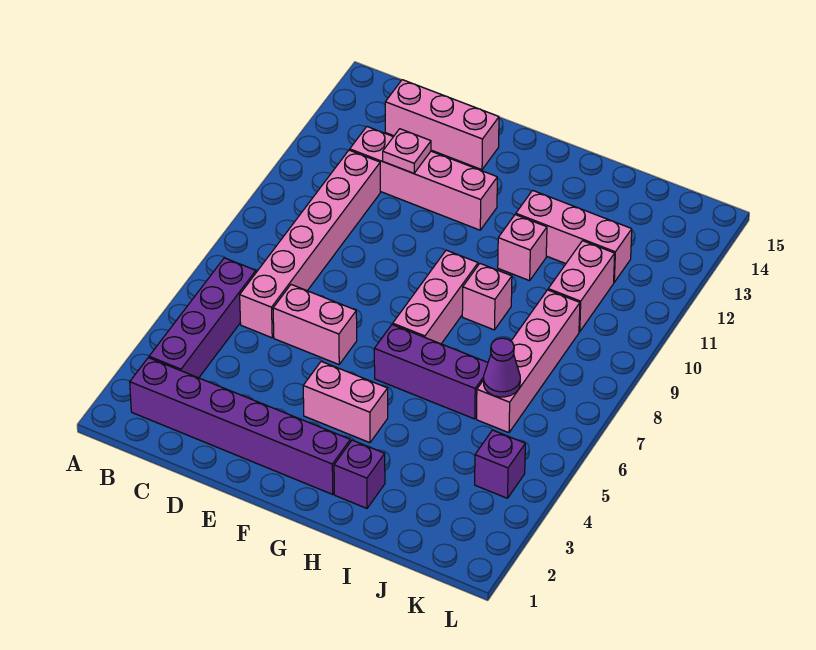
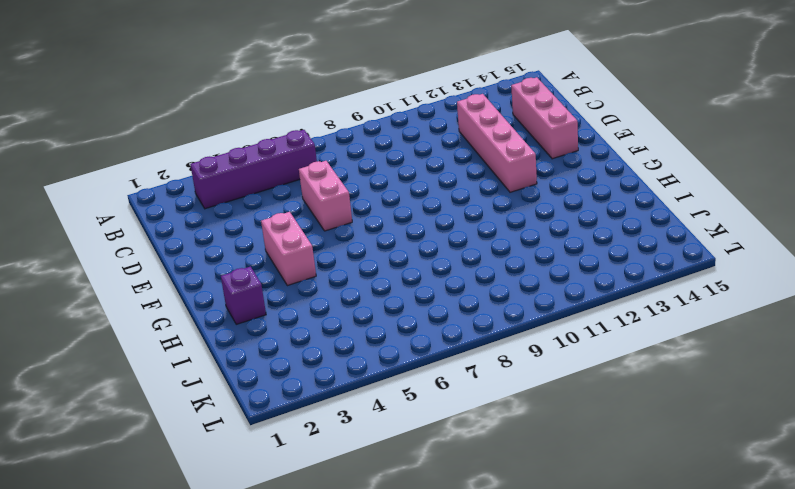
none -> purple brick B2:G2 level 1
none -> pink brick C6:C11 level 1
none -> purple brick G6:I6 level 1

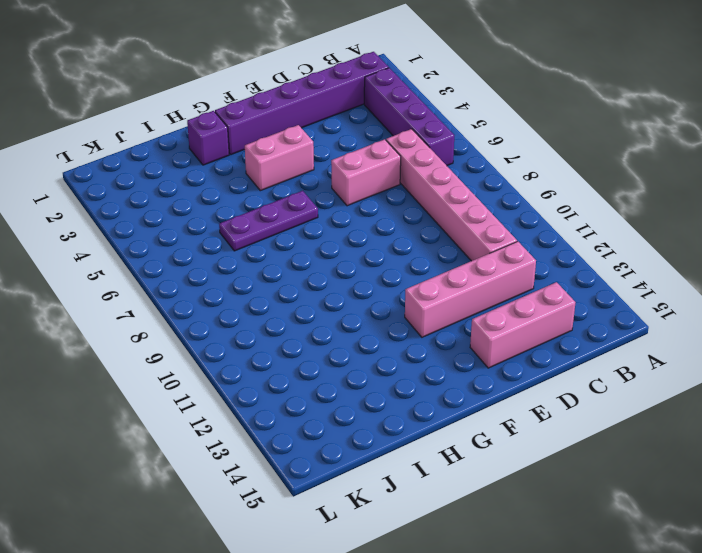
purple plate G6:I6 level 1 -> purple brick G6:I6 level 1
none -> pink brick G7:G9 level 1
none -> pink brick H9 level 1
none -> pink brick H11 level 1

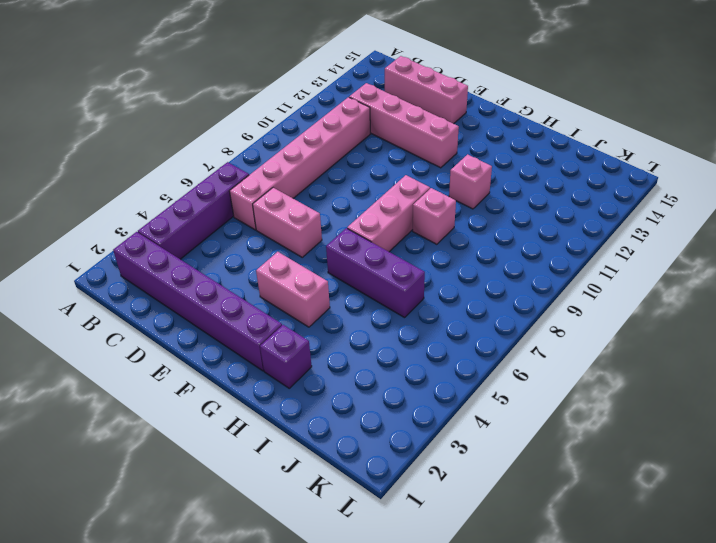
none -> pink brick H12:J12 level 1
none -> pink brick J6:J9 level 1
none -> pink brick J10:J11 level 1

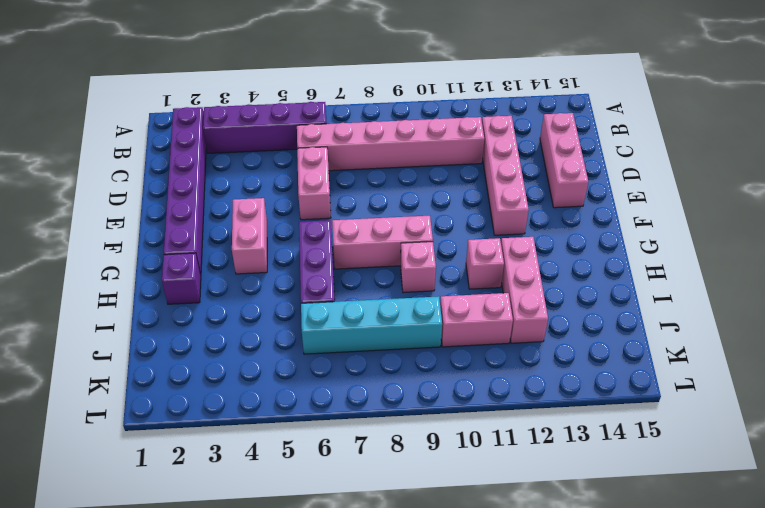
cyan brick J6:J9 level 1 -> pink brick J6:J9 level 1
none -> purple brick K4 level 1
none -> pink plate D12 level 2
none -> purple cone J6 level 2

